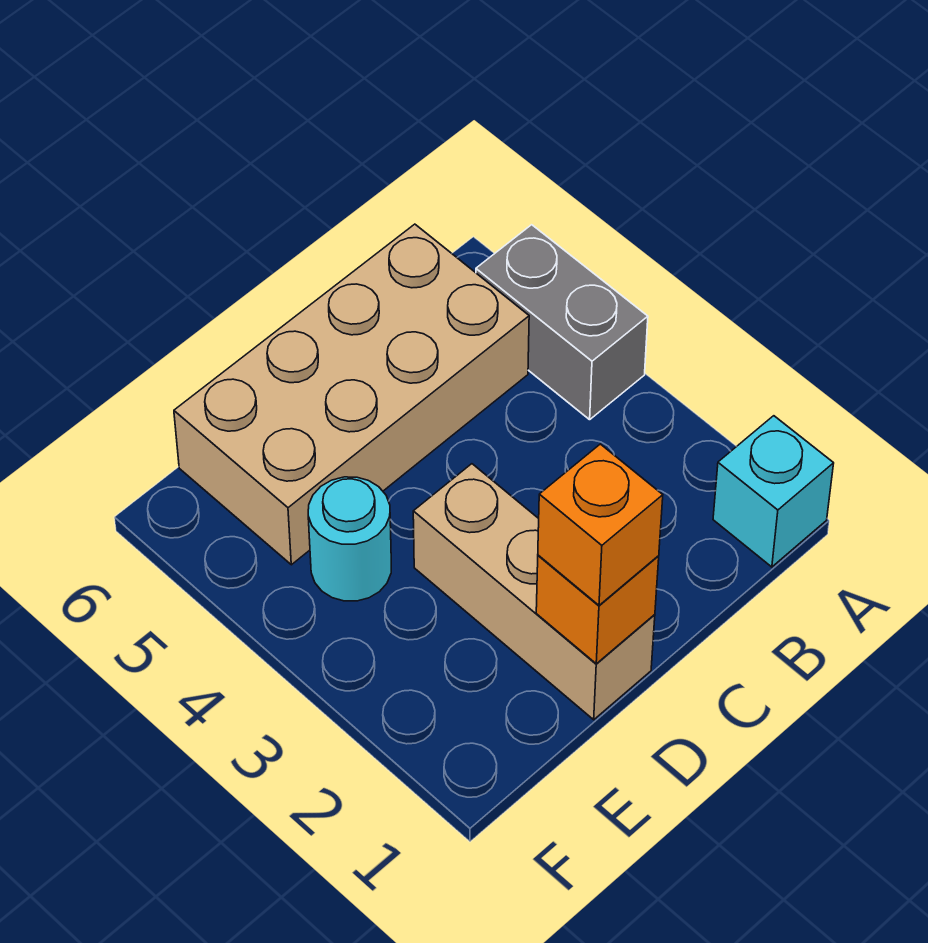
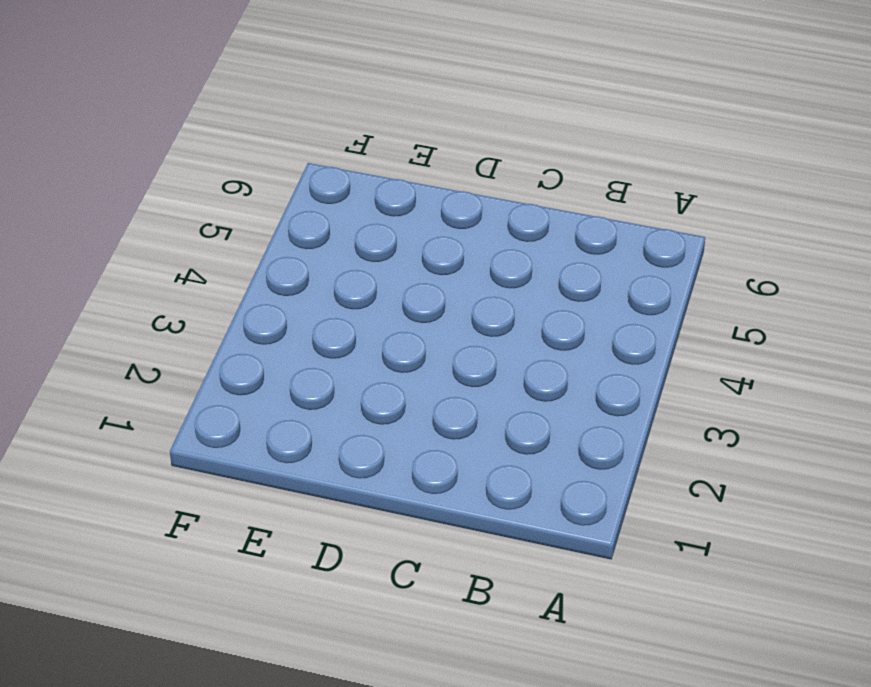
none -> cyan brick A1 level 1
none -> grey brick A4:A5 level 1

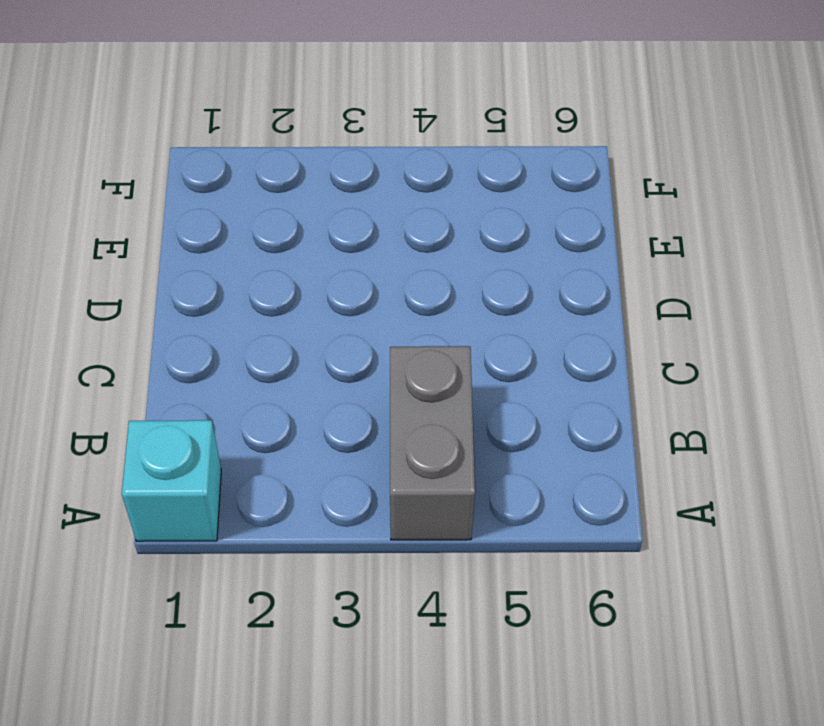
grey brick A4:B4 level 1 -> grey brick A4:A5 level 1
none -> tan brick B5:E6 level 1
none -> tan brick D1:D3 level 1

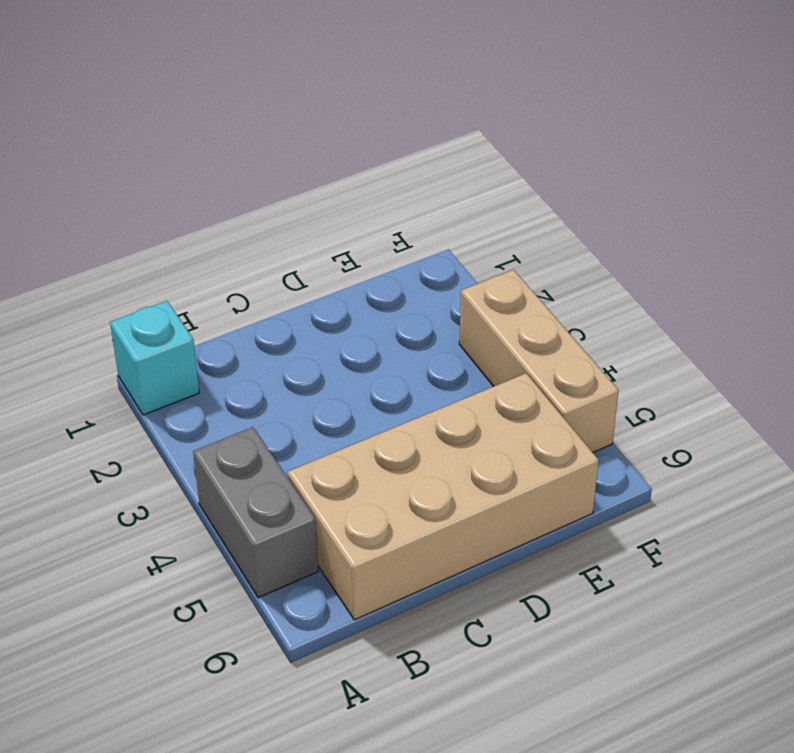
tan brick F3:F5 level 1 -> tan brick D1:D3 level 1
none -> cyan round brick E4 level 1
none -> orange brick D1 level 2

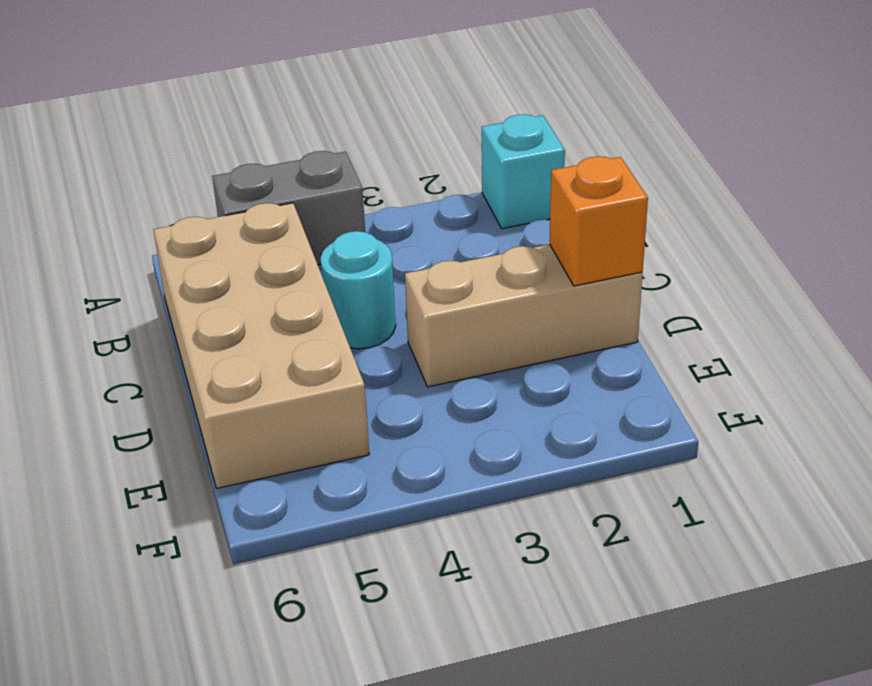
cyan round brick C4 level 1 -> cyan round brick E4 level 1
none -> orange brick D1 level 3

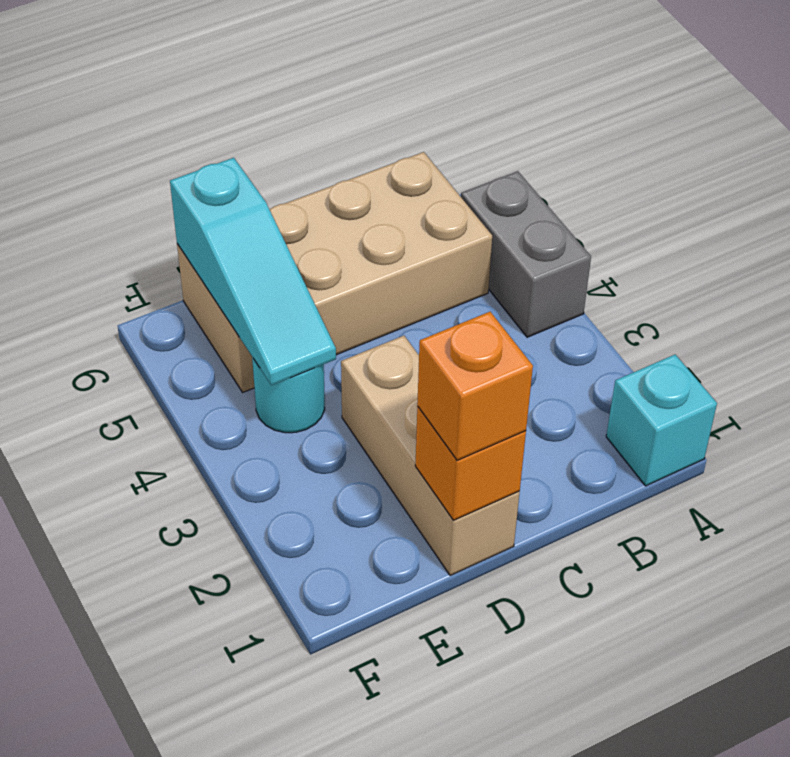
cyan slope E4:E6 level 2 top 6 -> none

